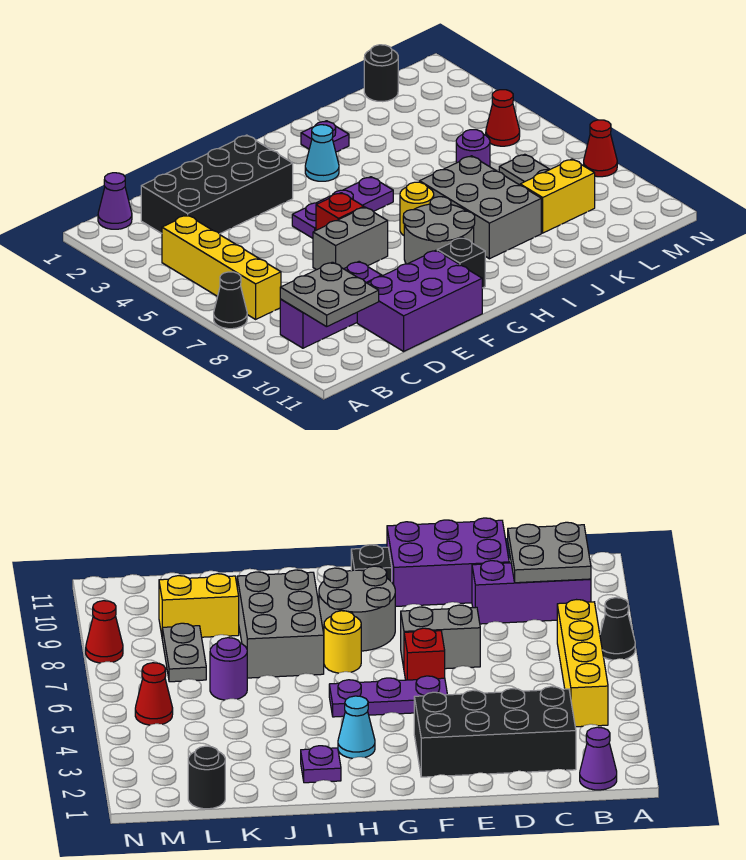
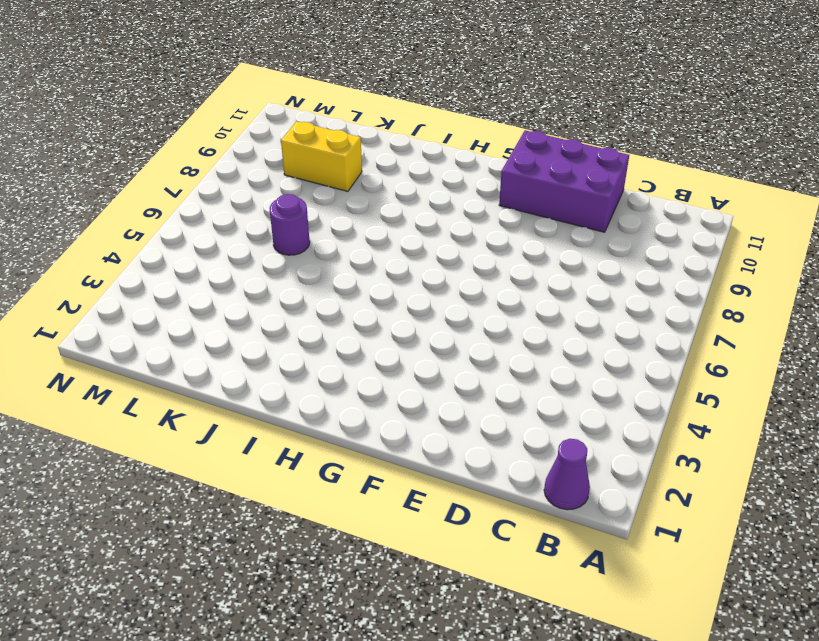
none -> black cone A7 level 1
none -> yellow brick B4:B7 level 1
none -> purple brick B9:D9 level 1

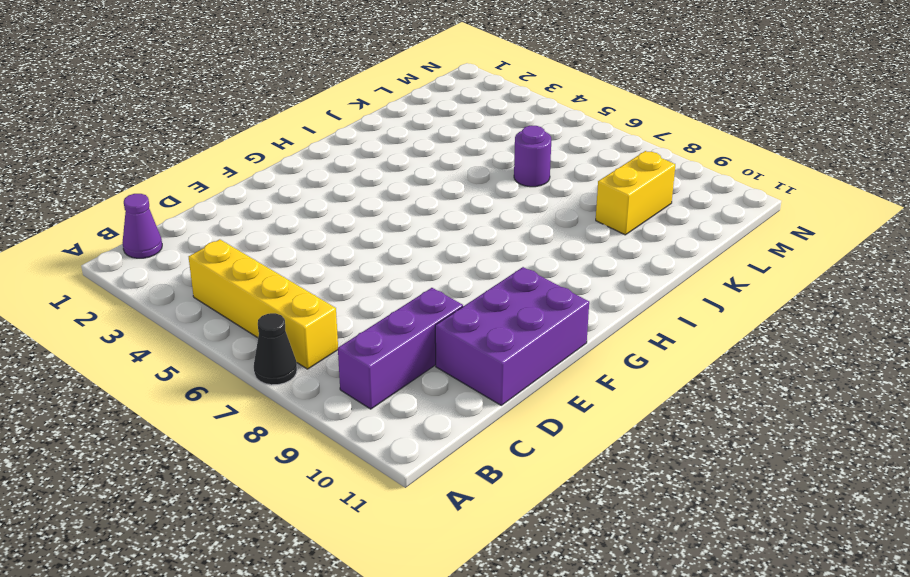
none -> black brick C2:F3 level 1
none -> grey brick E7:F7 level 1
none -> purple plate F5:H5 level 1

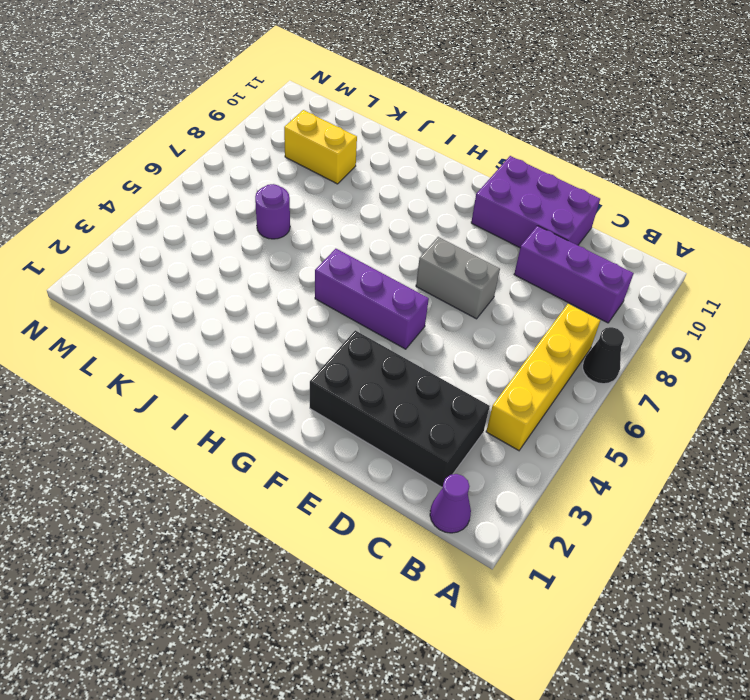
purple brick F5:H5 level 1 -> purple plate F5:H5 level 1
none -> red brick F6 level 1
none -> grey round brick G8:H9 level 1
none -> black brick G10 level 1

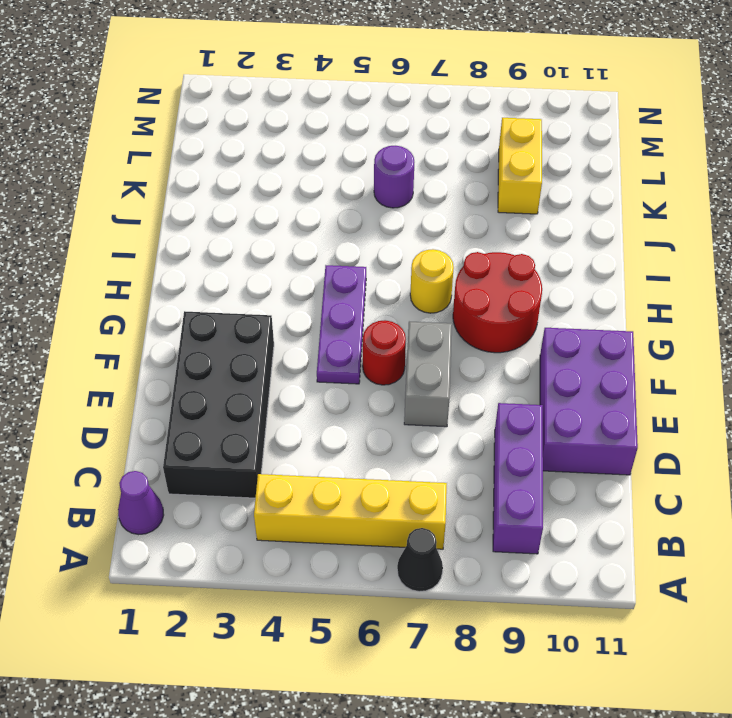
red round brick F6 level 1 -> red brick F6 level 1
red round brick G8:H9 level 1 -> grey round brick G8:H9 level 1
none -> black brick G10 level 1
none -> cyan cone H3 level 1
none -> purple plate I2 level 1

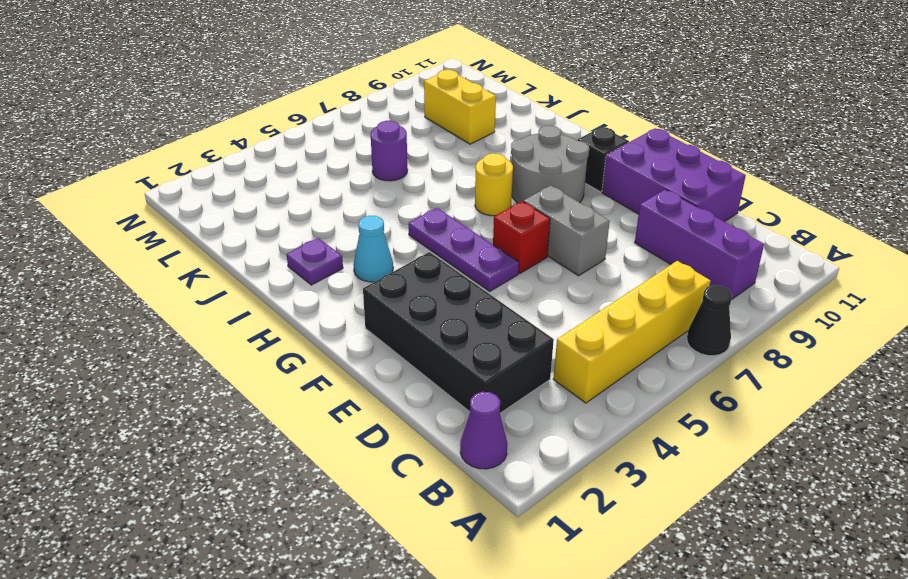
none -> grey brick I7:J9 level 1
none -> black round brick L1 level 1
none -> grey plate L7:L8 level 1

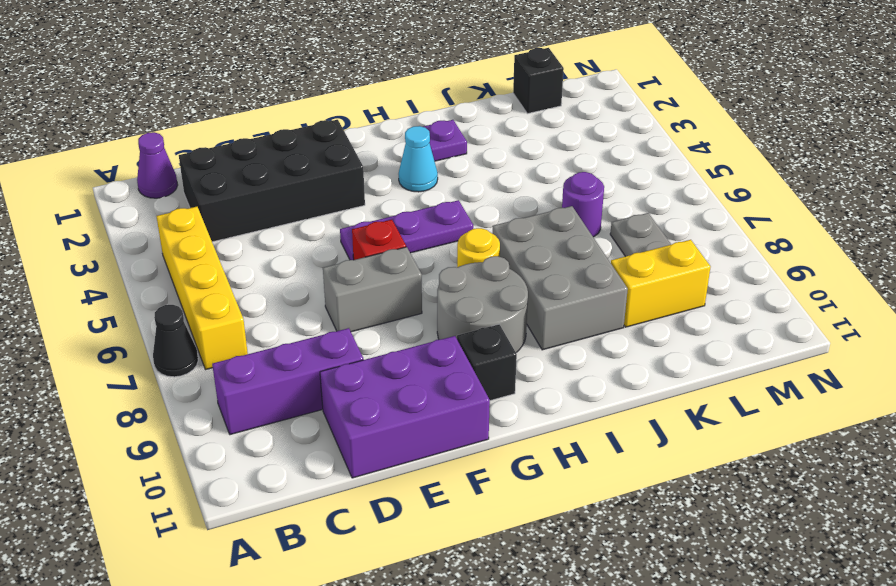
black brick L1 level 1 -> black round brick L1 level 1
none -> red cone M5 level 1
none -> red cone N8 level 1
none -> grey plate B9:C10 level 2

